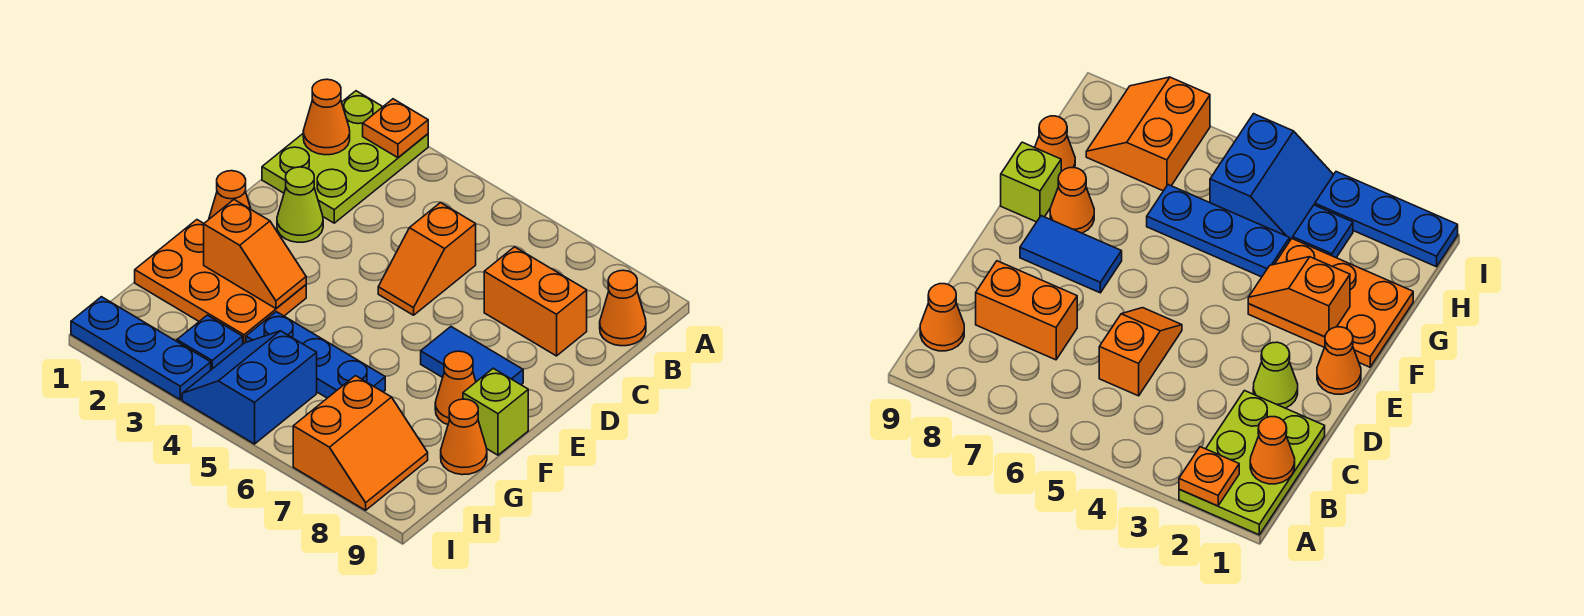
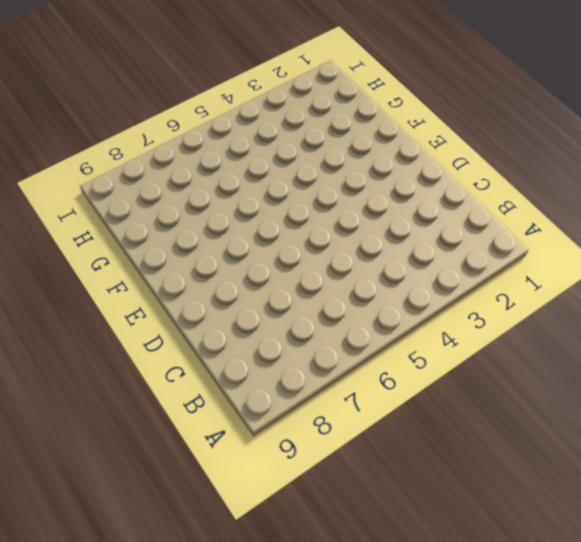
none -> lime plate A1:C2 level 1
none -> orange cone B9 level 1
none -> orange slope C5:D5 level 1 top C

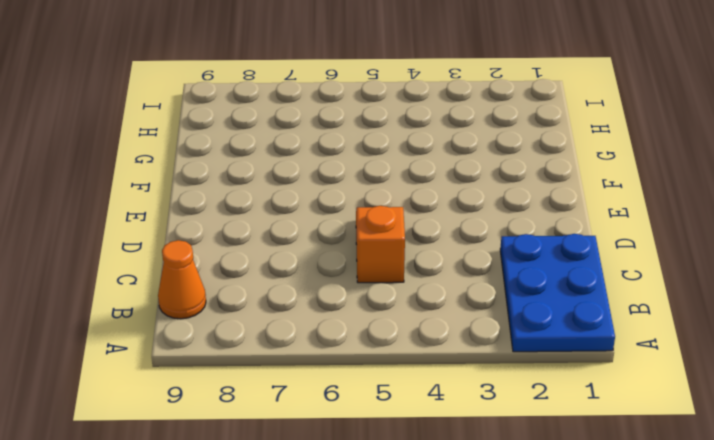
blue plate A1:C2 level 1 -> lime plate A1:C2 level 1
none -> orange brick C7:C8 level 1
none -> lime cone D2 level 1
none -> orange cone E1 level 1

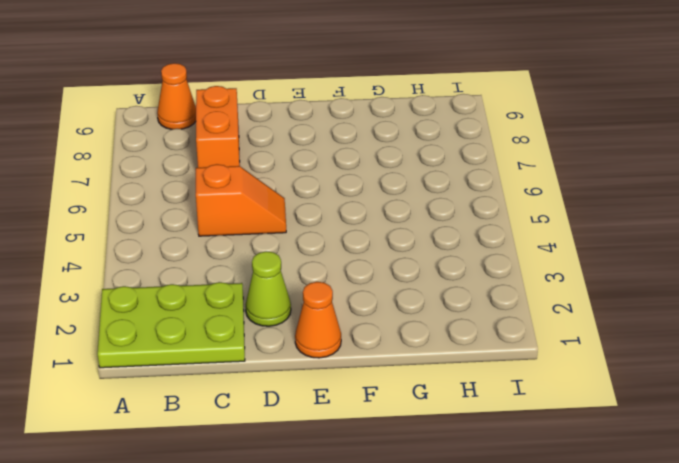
none -> blue tile E7:E8 level 1
none -> orange plate F1:G3 level 1
none -> orange cone F8 level 1

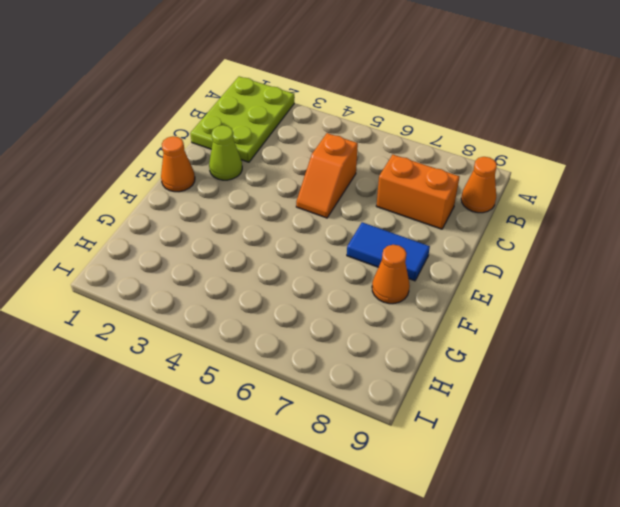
none -> orange plate F1:G3 level 1
none -> lime brick F9 level 1
none -> blue plate G4:G6 level 1

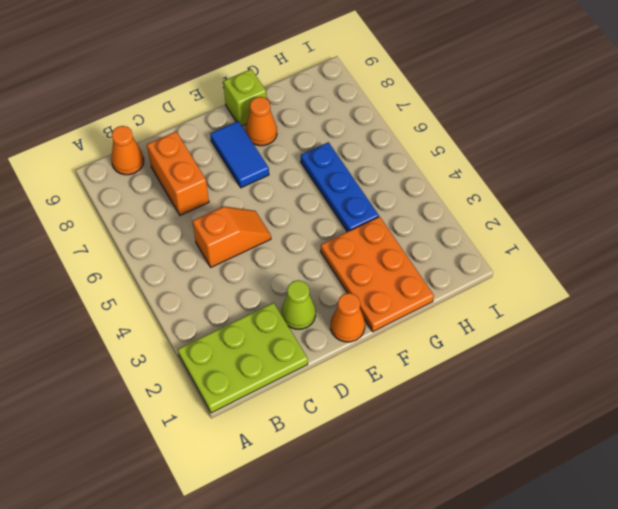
none -> orange cone G9 level 1
none -> blue plate H3 level 1
none -> blue slope H4:I5 level 1 top 5

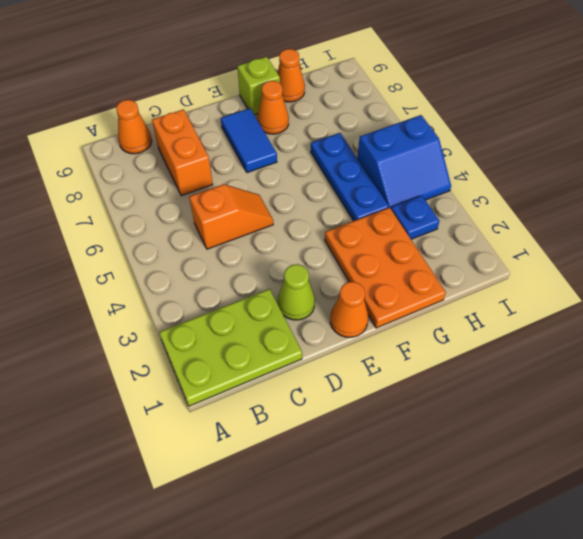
none -> orange slope H7:I8 level 1 top 7
none -> blue plate I1:I3 level 1
none -> orange plate A2 level 2

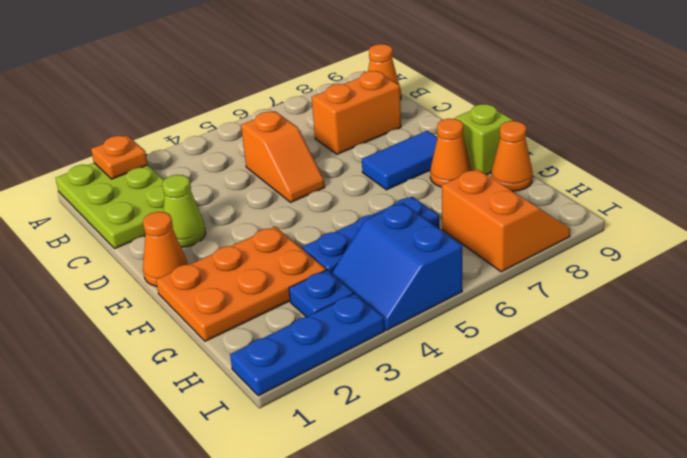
none -> orange cone B1 level 2
none -> orange slope F2:F3 level 2 top 2

